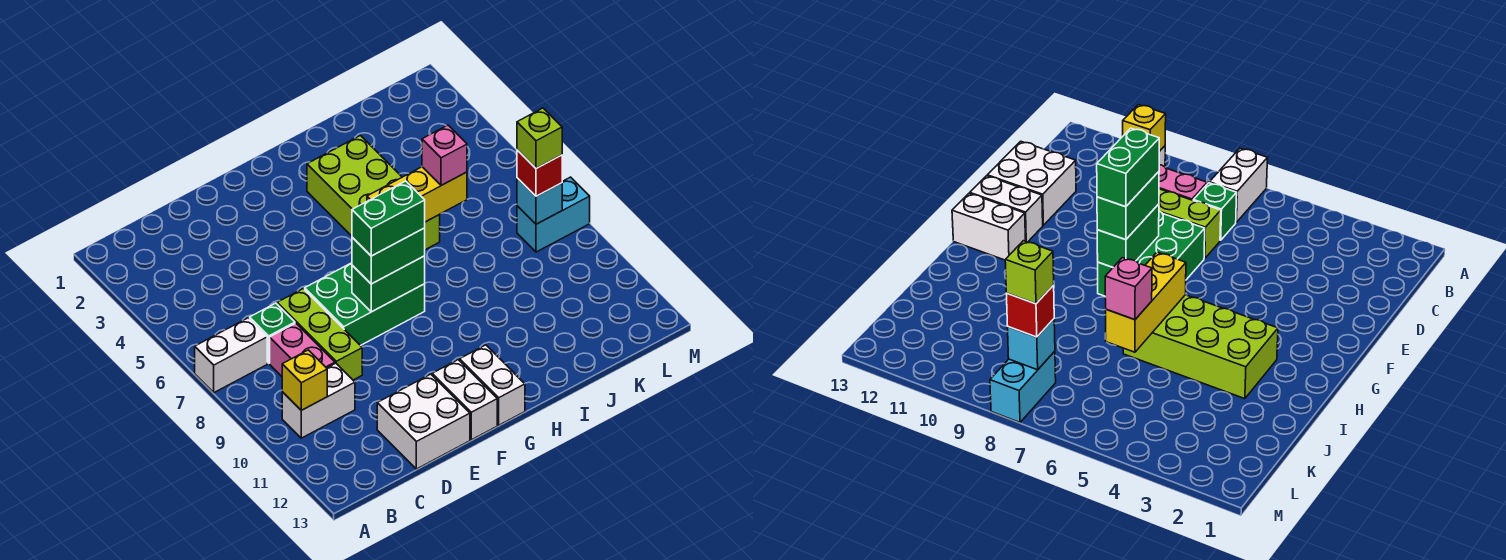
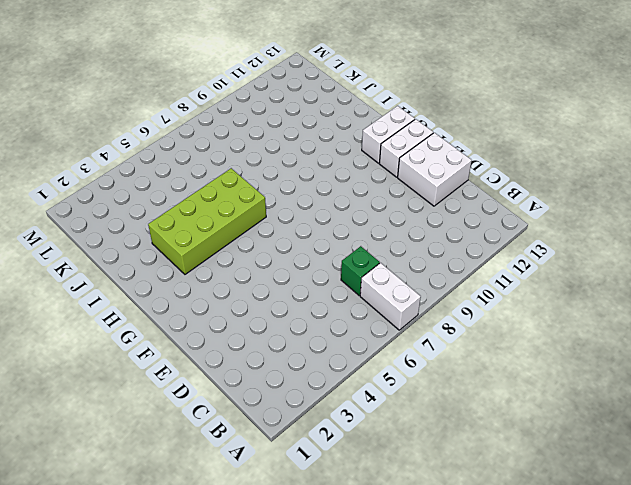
none -> white brick B10:C10 level 1
none -> pink brick C8:C9 level 1
none -> lime brick D7:D9 level 1

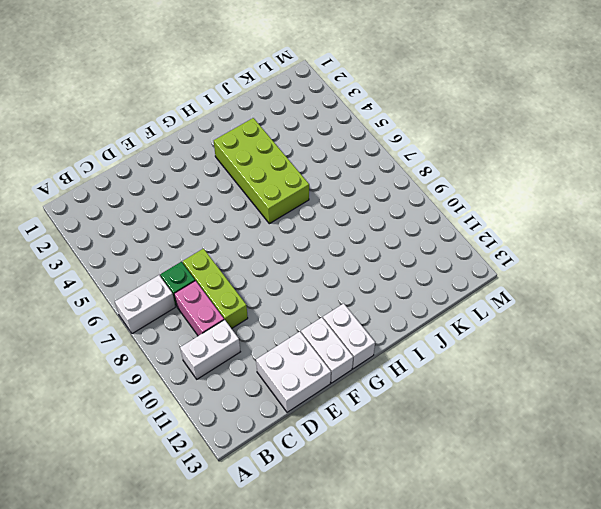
none -> green brick E7:G8 level 1
none -> cyan brick L8:M8 level 1
none -> yellow brick B10 level 2

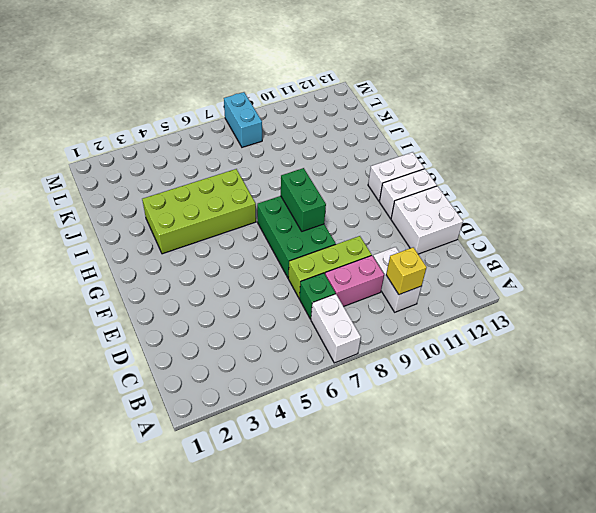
none -> yellow brick H6:J6 level 2
none -> cyan brick L8 level 2
none -> green brick F8:G8 level 3

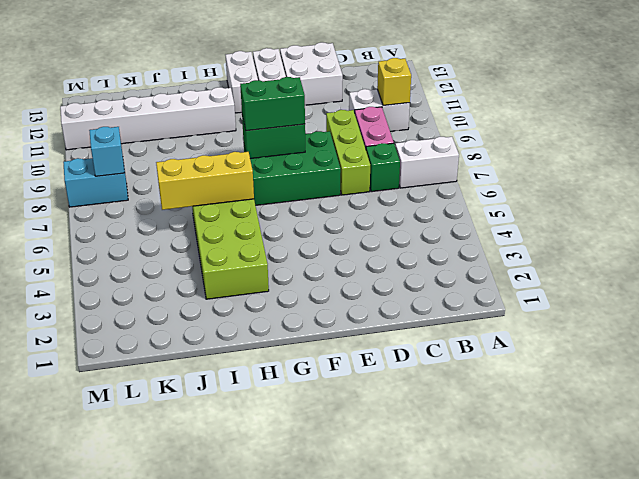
white brick H11:M11 level 1 -> none
none -> pink brick J6 level 3
none -> red brick L8 level 3
none -> green brick F8:G8 level 4

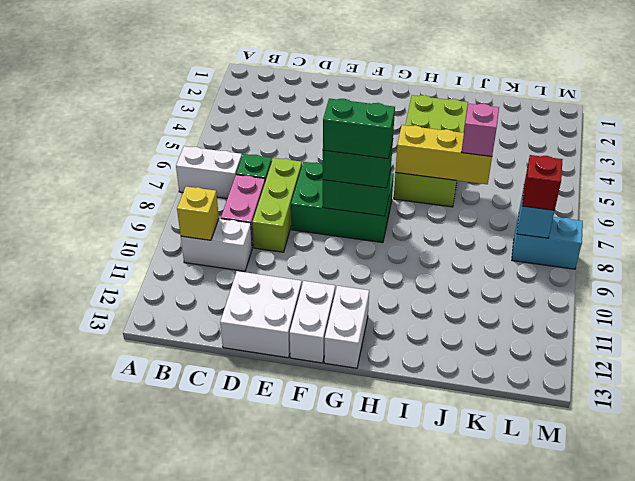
none -> lime brick L8 level 4

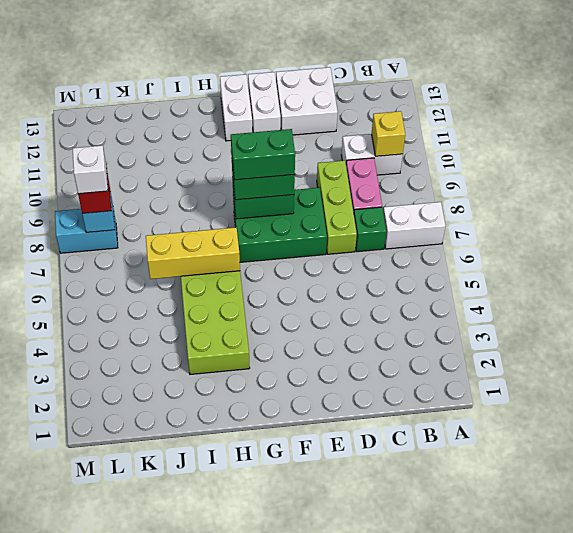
white brick L8 level 4 -> lime brick L8 level 4
none -> pink brick J6 level 3

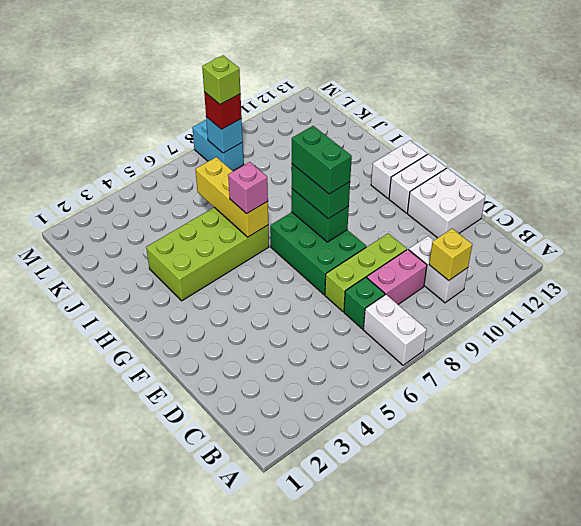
pink brick H6 level 3 -> pink brick J6 level 3

